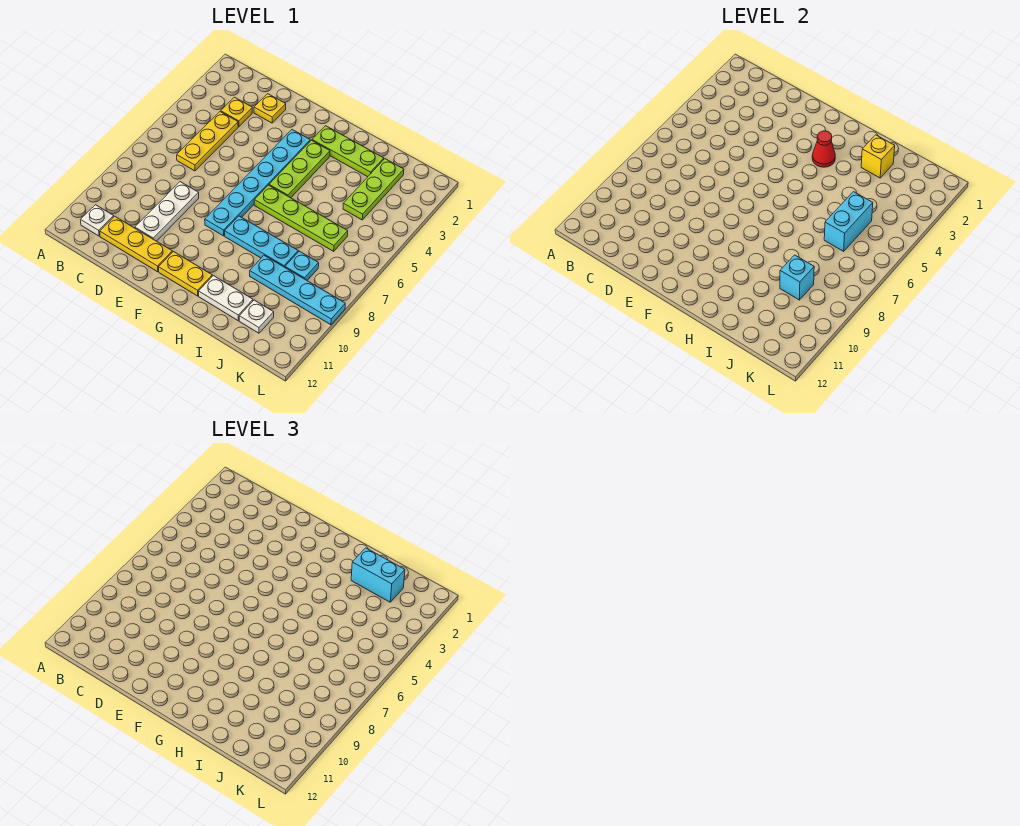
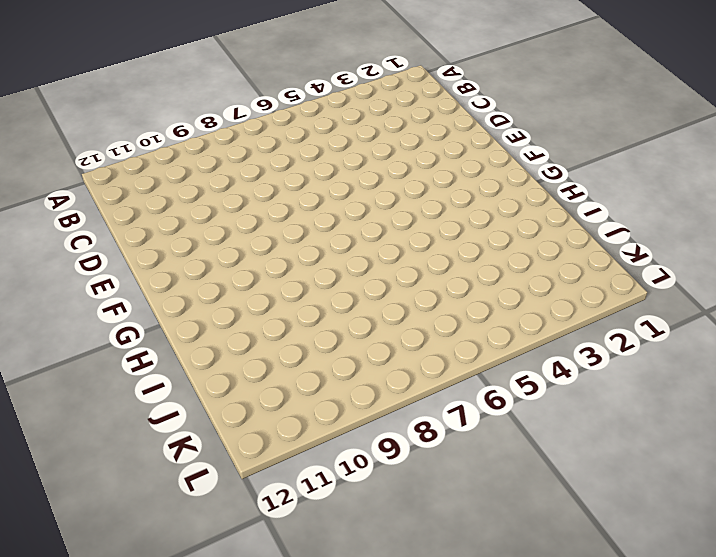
none -> white plate B11 level 1
none -> yellow plate C3 level 1
none -> yellow plate C4:C6 level 1

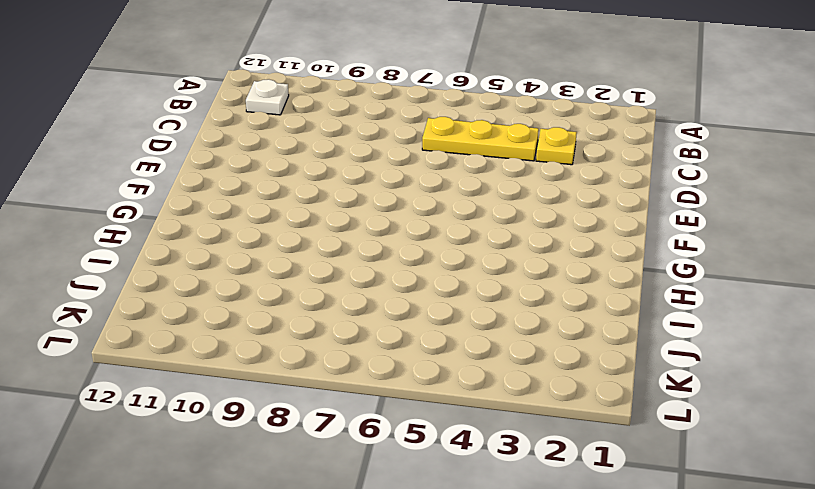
none -> yellow plate C11:E11 level 1
none -> yellow plate D2 level 1
none -> white plate D8:D10 level 1

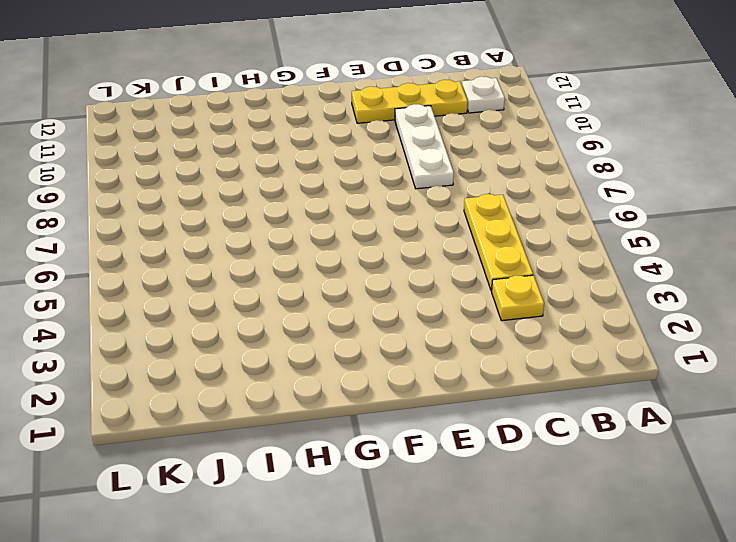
none -> yellow plate D2 level 1
none -> cyan plate F3:F8 level 1
none -> yellow plate F11:G11 level 1

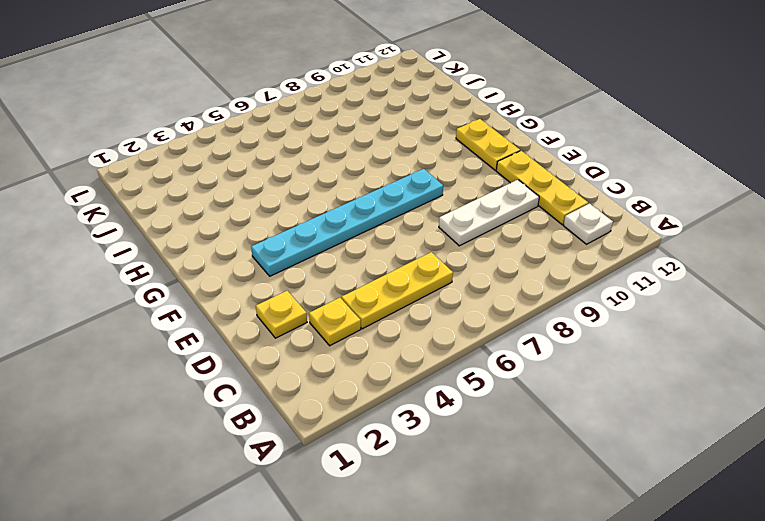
none -> lime plate G2:I2 level 1
none -> lime plate G3:G5 level 1
none -> lime plate G6:J6 level 1

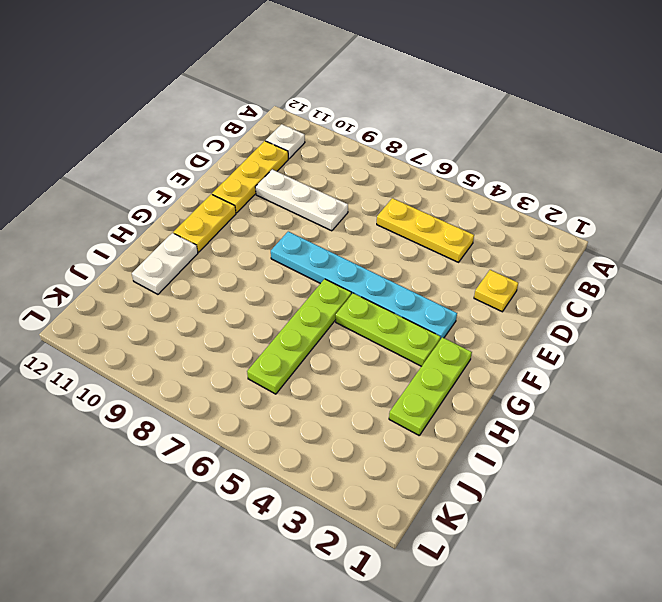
none -> yellow plate C3 level 1
none -> cyan plate G8:I8 level 1
none -> cyan plate I9:L9 level 1

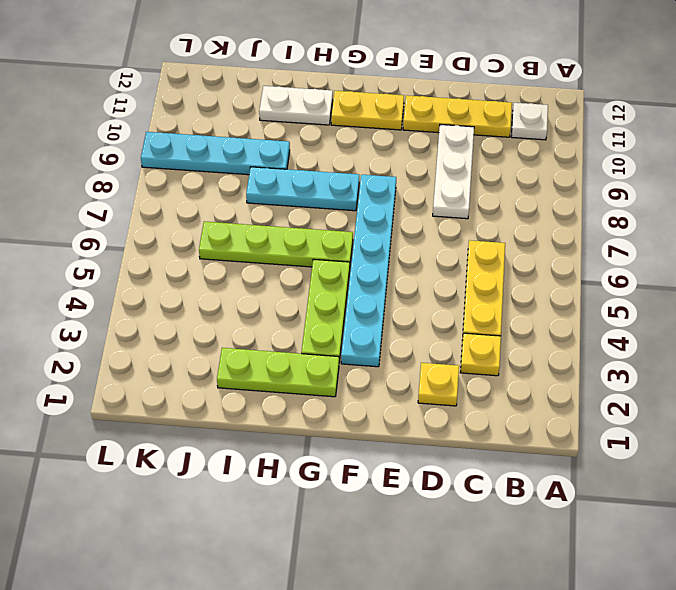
none -> lime plate J2:J4 level 1
none -> cyan plate J8 level 1
none -> white plate J11 level 1

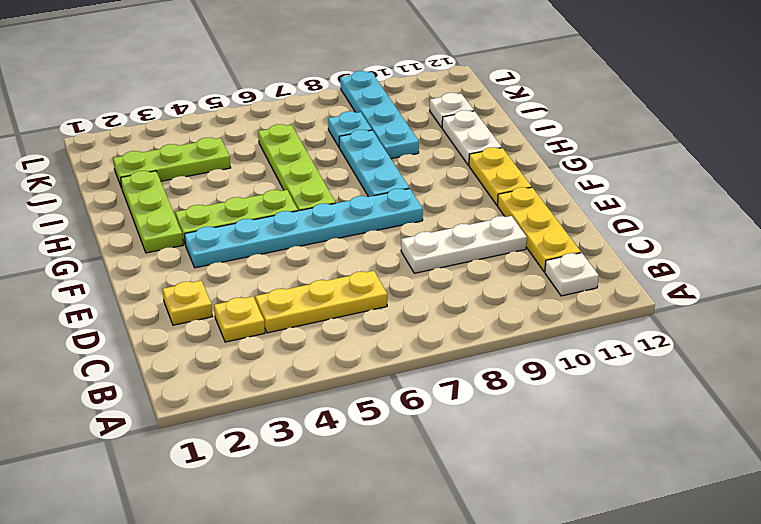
none -> red cone G3 level 2
none -> yellow brick I2 level 2
none -> cyan brick J5:J6 level 2

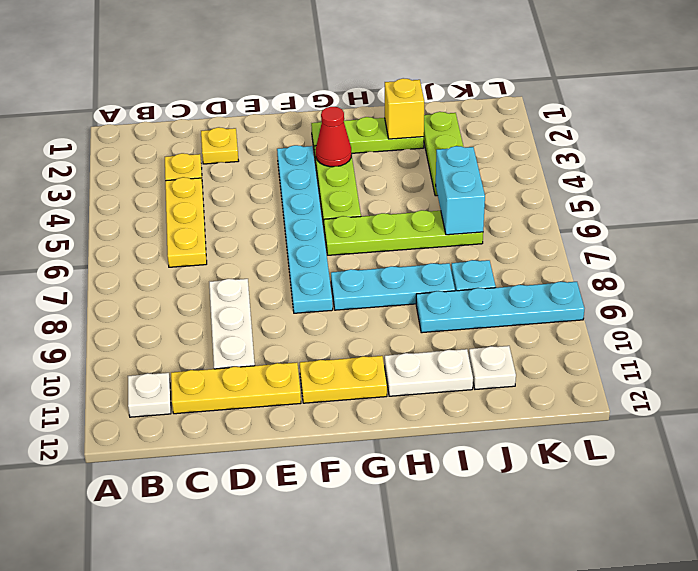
none -> cyan brick J9 level 2
none -> cyan brick I2:J2 level 3

